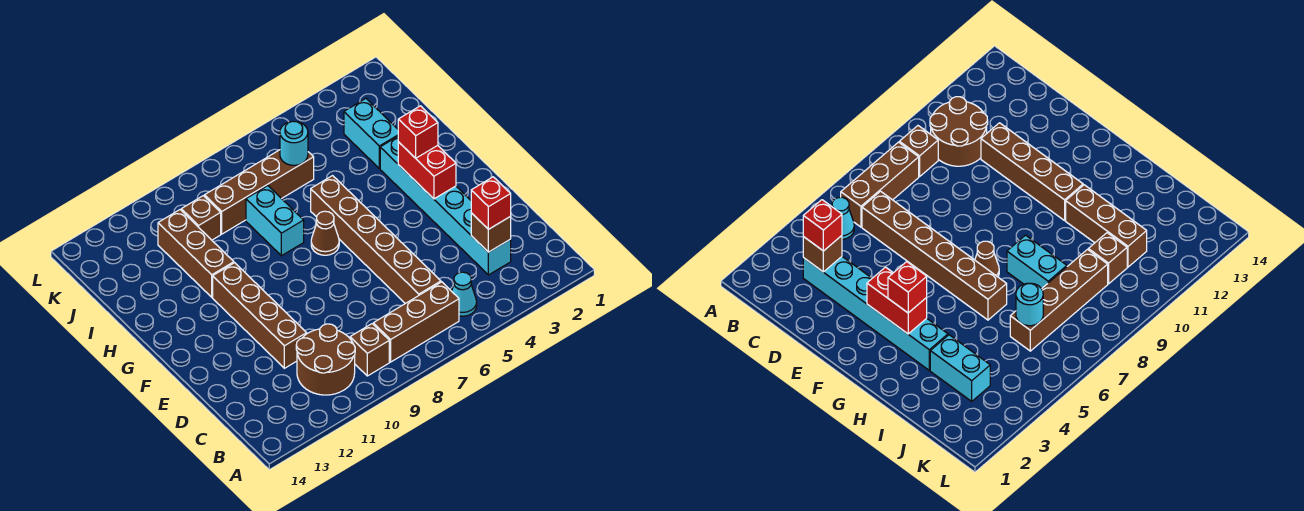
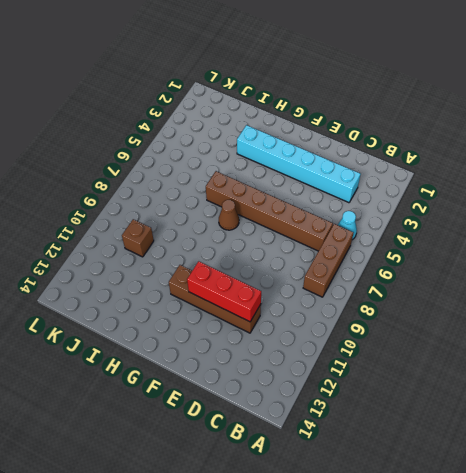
red brick D11:F11 level 2 -> none
none -> brown brick B9 level 1
none -> brown round brick B10:C11 level 1
none -> cyan brick H8:I8 level 1

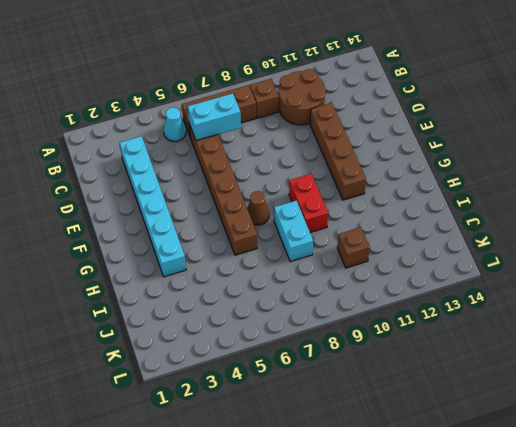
cyan brick C6:C7 level 2 -> cyan brick I3:J3 level 1
red brick G9:H9 level 1 -> red brick F3:G3 level 2
none -> brown brick H11:J11 level 1
none -> brown brick J6:J9 level 1
none -> brown brick C3 level 2

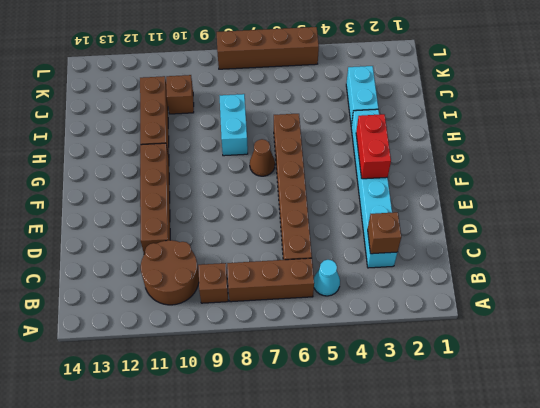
brown brick L5:L8 level 1 -> brown brick J6:J9 level 1
none -> cyan round brick J6 level 2
none -> red brick C3 level 3
none -> red brick G3 level 3

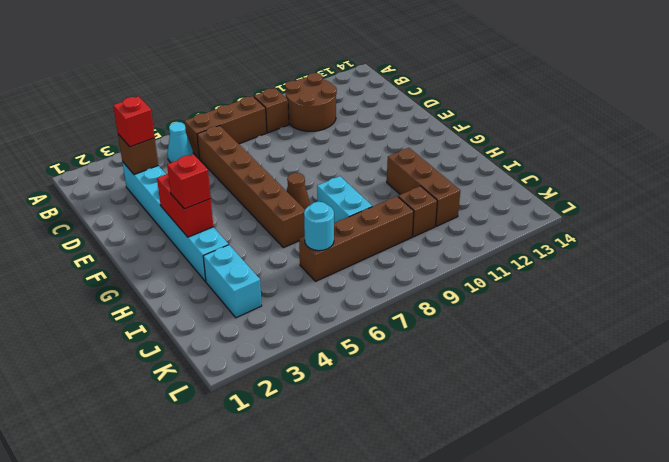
none -> brown brick D11:G11 level 1

